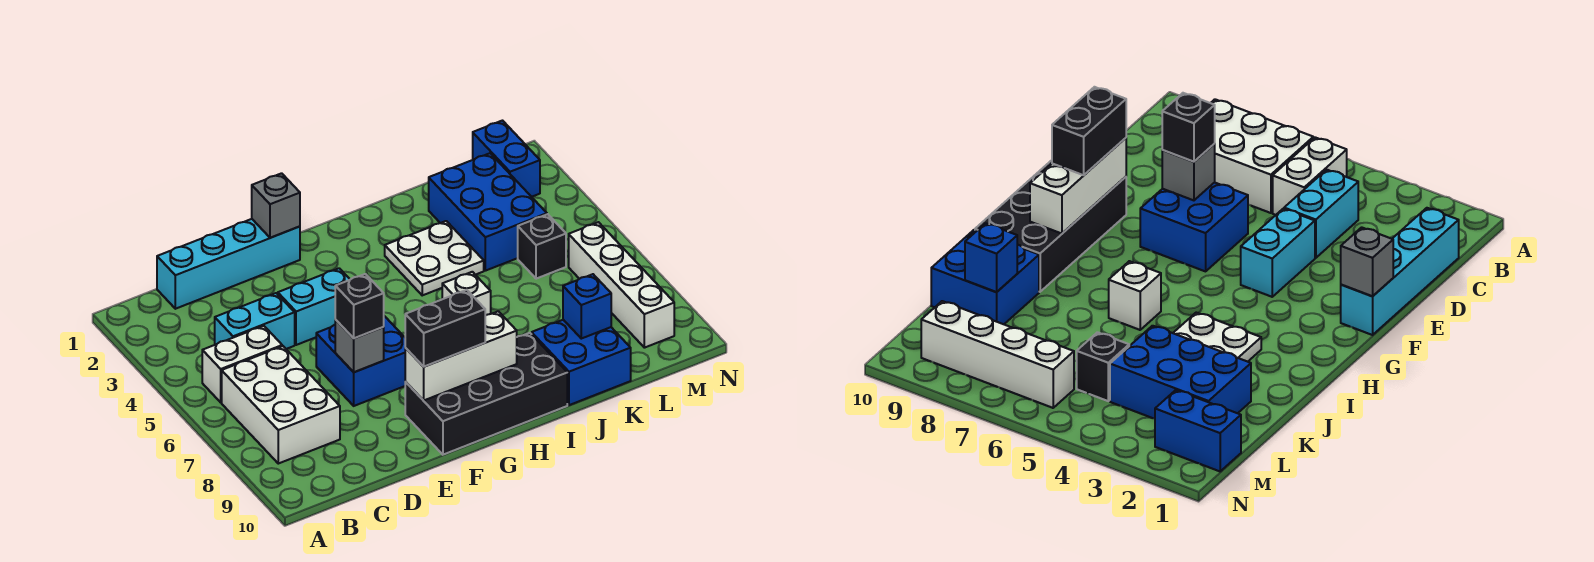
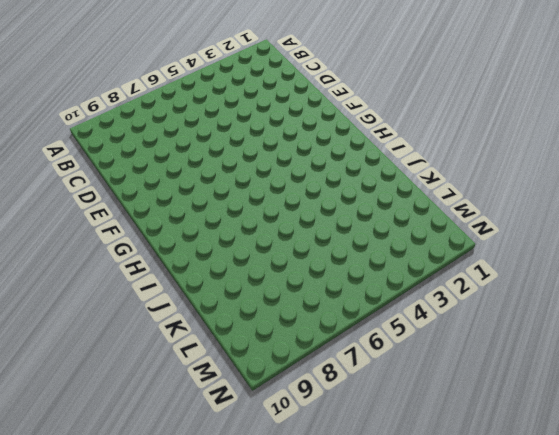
none -> white brick B5:C5 level 1
none -> white brick B6:C8 level 1
none -> cyan brick C1:F1 level 1

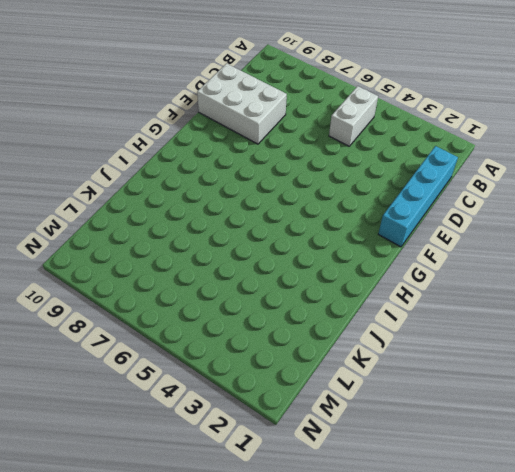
white brick D8:E10 level 1 -> white brick B6:C8 level 1
none -> cyan brick C4:D4 level 1
none -> cyan brick E4:F4 level 1
none -> blue brick E6:F7 level 1

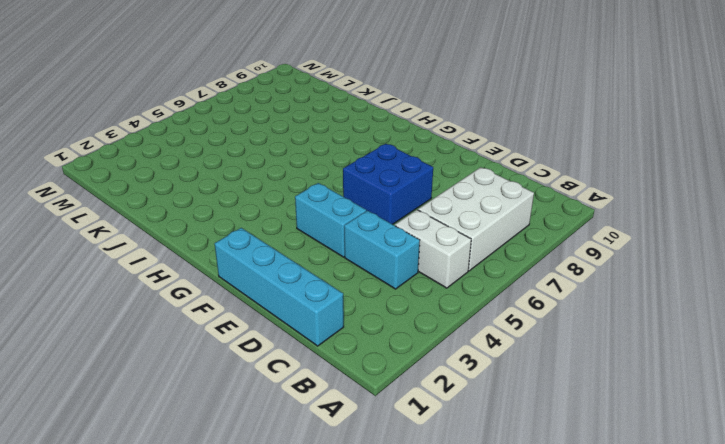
none -> black brick F9:I10 level 1
none -> white plate I3:J4 level 1
none -> white brick I6 level 1

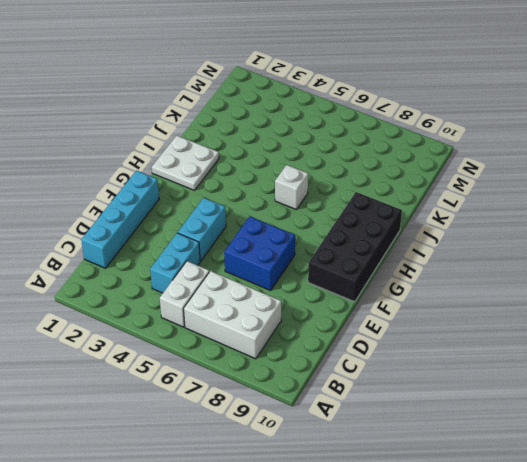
white plate H1:I2 level 1 -> white plate I3:J4 level 1
none -> blue brick J9:K10 level 1
none -> blue brick K2:L4 level 1
none -> black brick L5 level 1

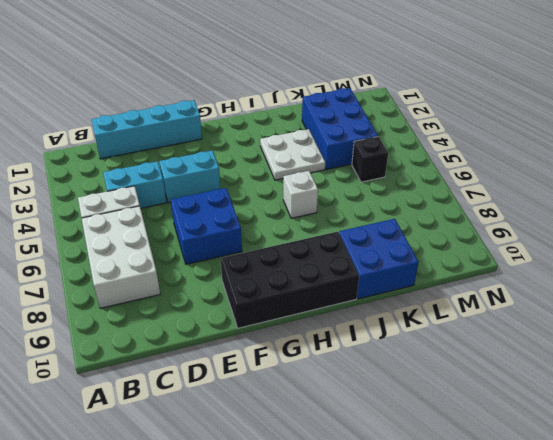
none -> blue brick M1:M2 level 1
none -> white brick M6:M9 level 1
none -> grey brick E7 level 2

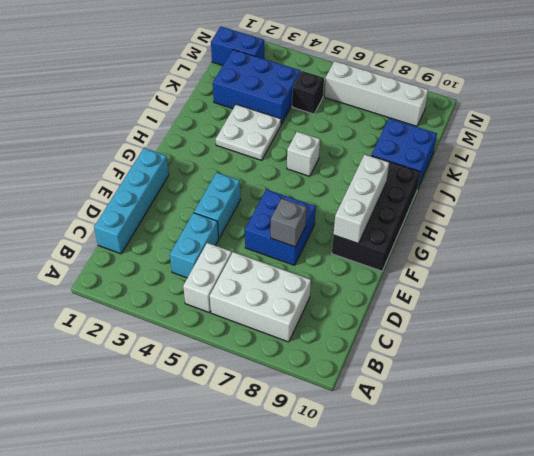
none -> grey brick F1 level 2
none -> blue brick K9 level 2
none -> black brick E7 level 3

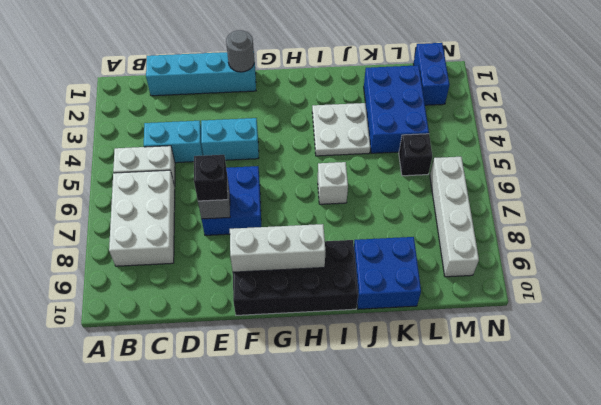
grey round brick F1 level 2 -> grey brick F1 level 2
none -> blue brick K9 level 2
none -> black brick F9:G9 level 3

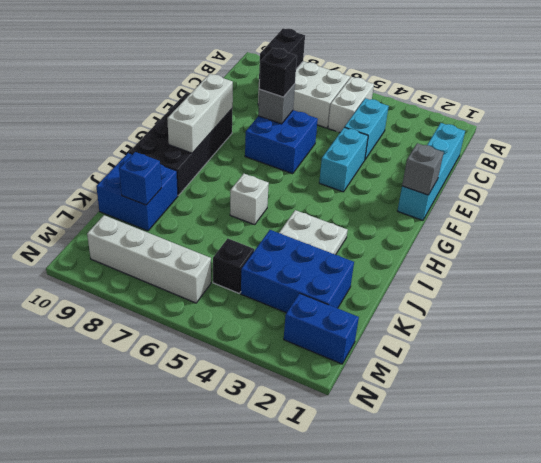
black brick B8:C8 level 2 -> black brick F9:G9 level 3

